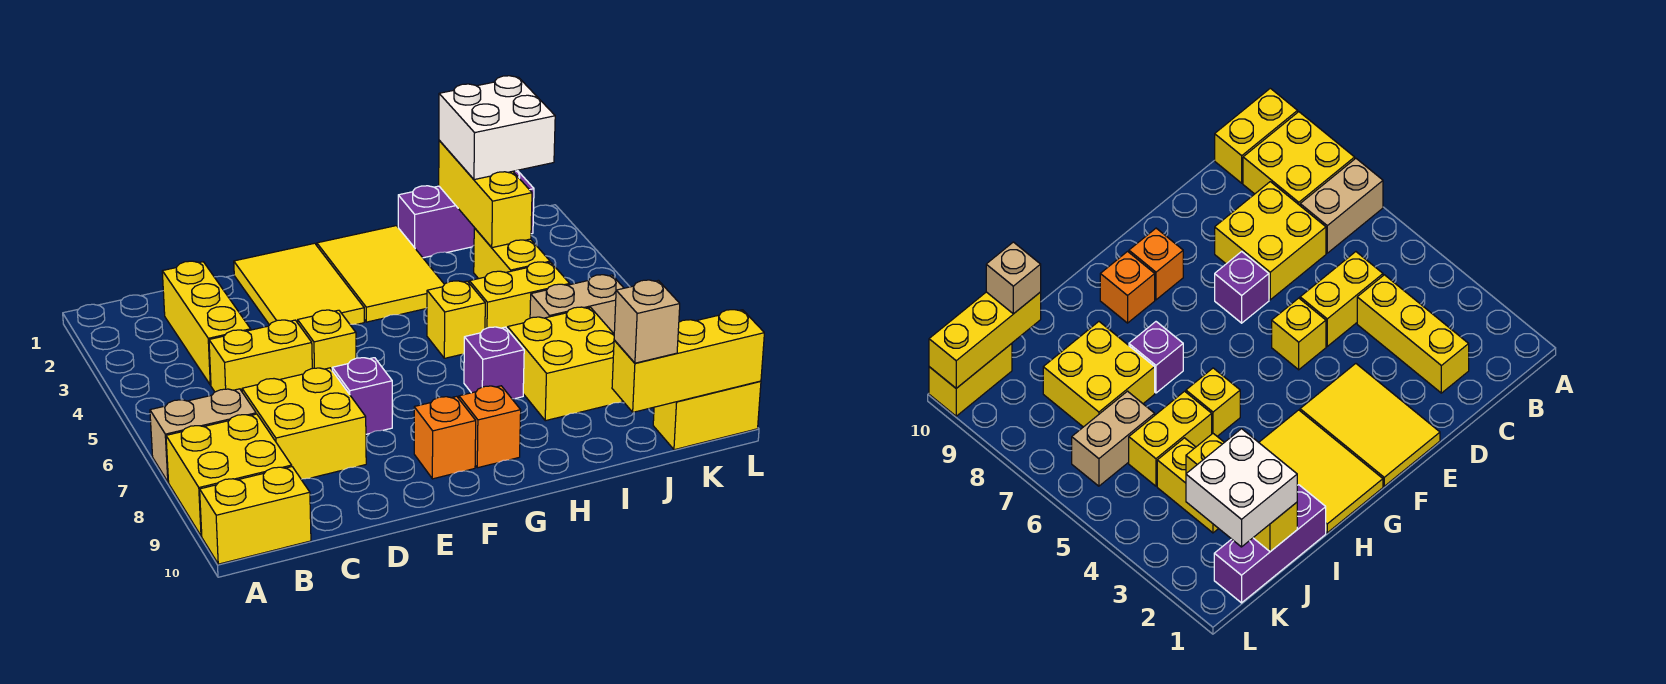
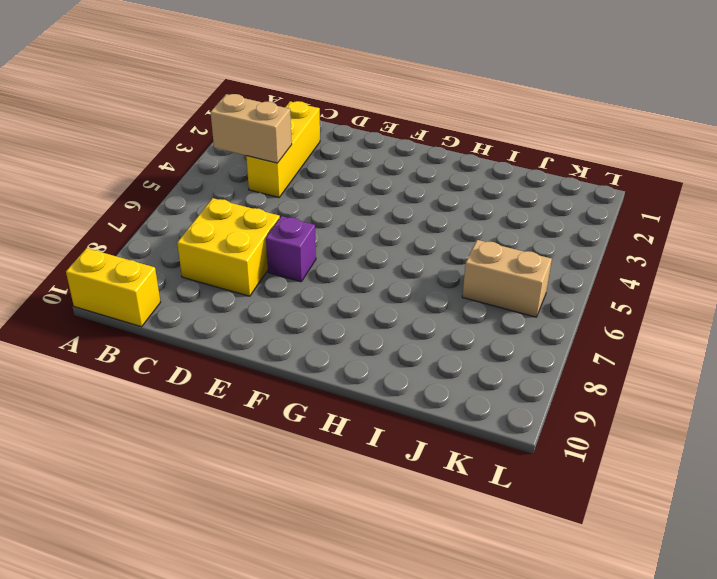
tan brick B4:C4 level 2 -> tan brick A7:B7 level 1
none -> yellow brick A8:B9 level 1
none -> yellow brick C5:D5 level 1
none -> yellow tile E1:F3 level 1

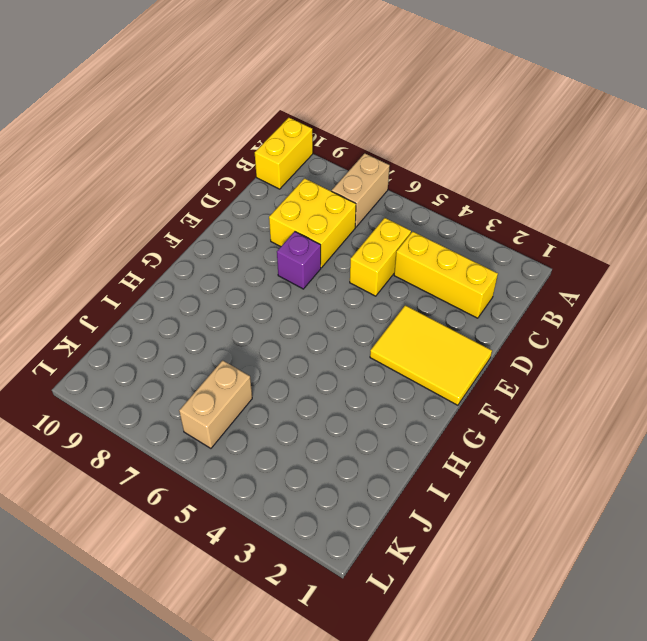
none -> yellow brick A8:B9 level 1
none -> yellow brick E5 level 1
none -> orange brick F9 level 1

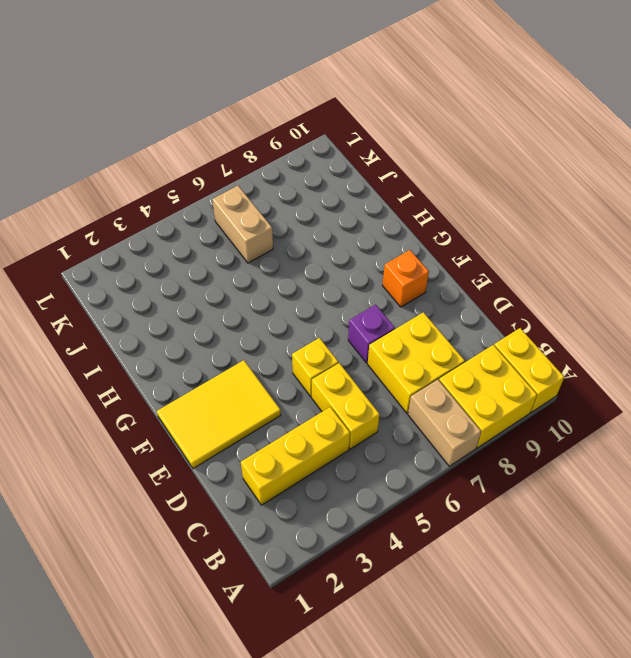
none -> yellow tile G1:H3 level 1
none -> orange brick G9 level 1
none -> yellow brick H5 level 1

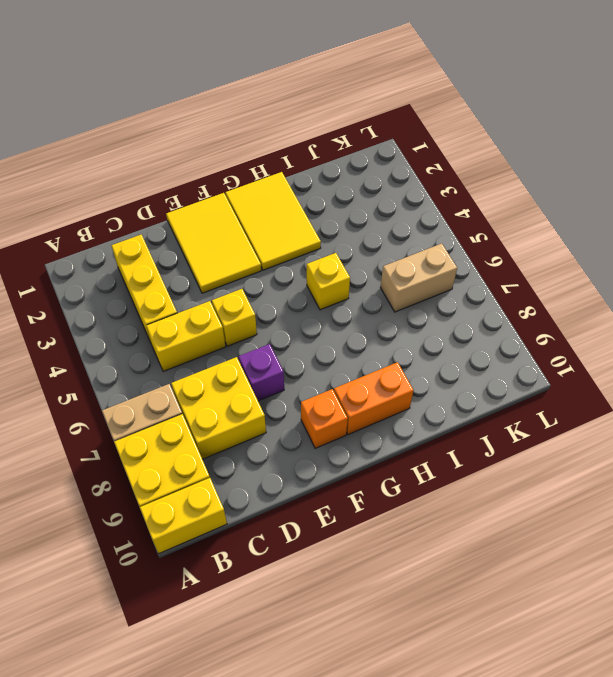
orange brick G9:H9 level 1 -> orange brick G9 level 1
none -> purple brick H7 level 1
none -> purple brick I1:K1 level 1
none -> yellow brick I5:J5 level 1

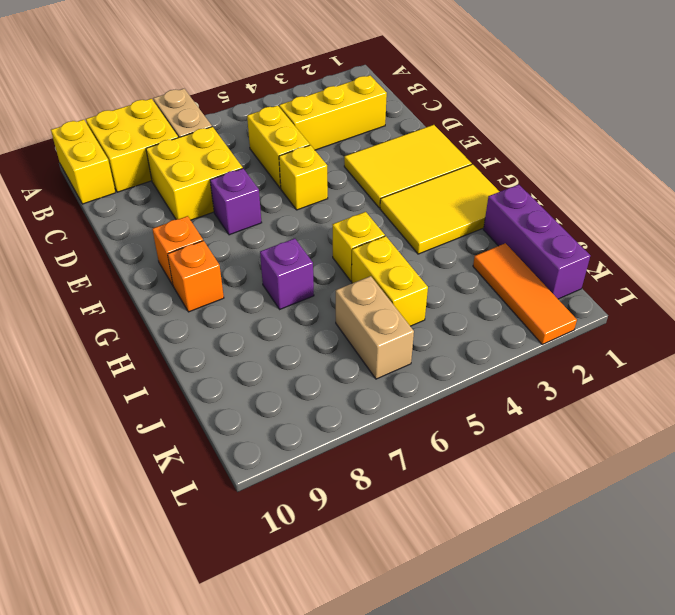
orange tile J2:L2 level 1 -> none
none -> yellow brick I7:J8 level 1
none -> yellow brick J3:J4 level 1
none -> yellow brick K10:L10 level 1

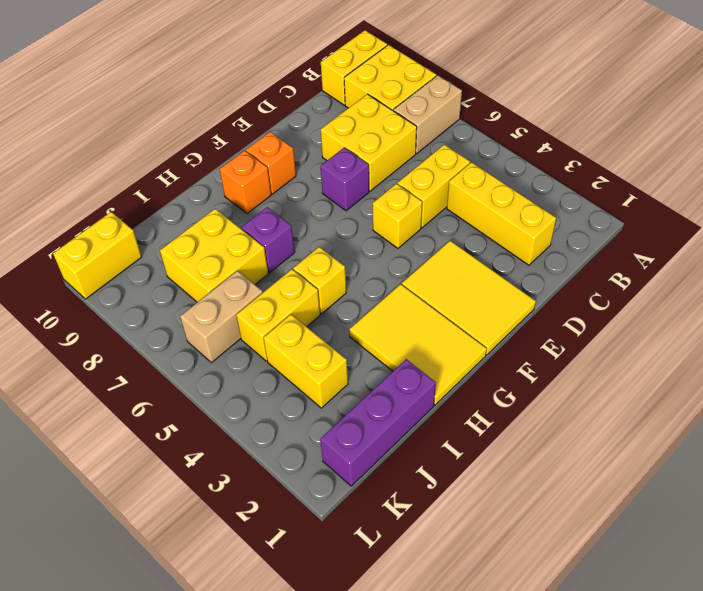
none -> yellow brick J1:J3 level 2
none -> yellow brick J10:L10 level 2
none -> white brick J1:K2 level 3

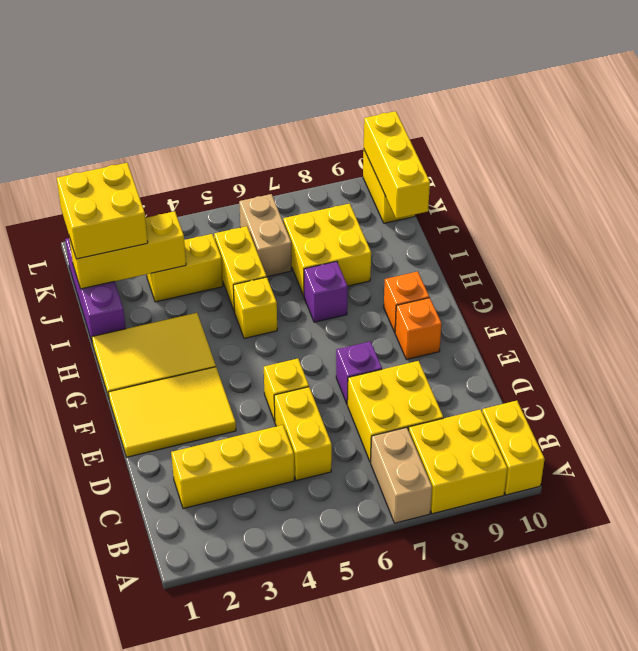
yellow brick J1:K2 level 3 -> white brick J1:K2 level 3
none -> tan brick J10 level 3

